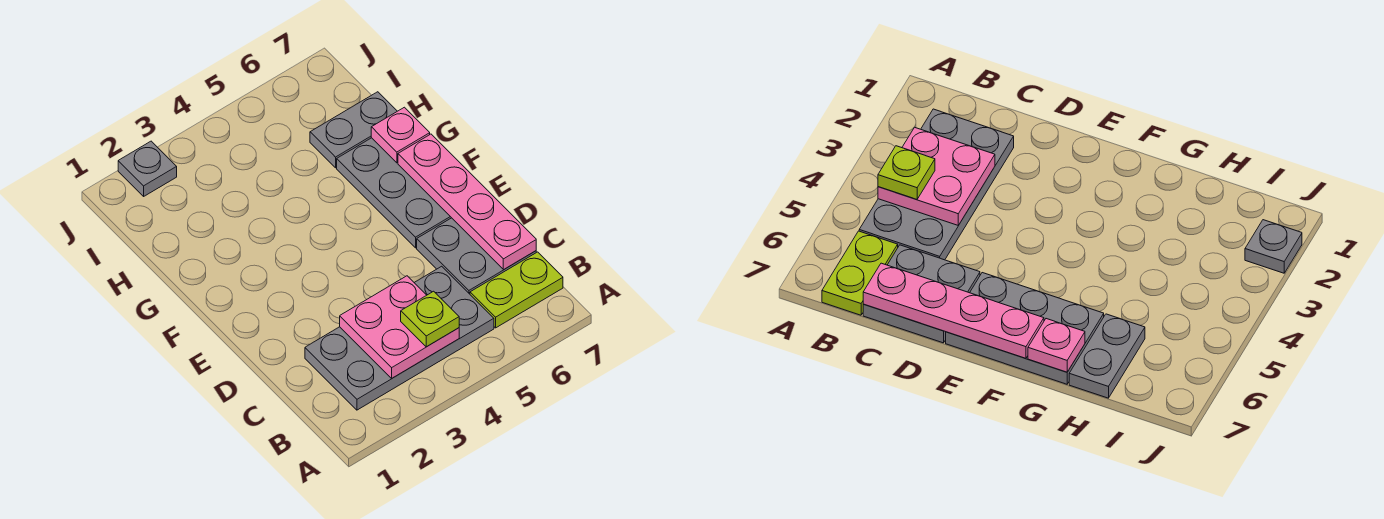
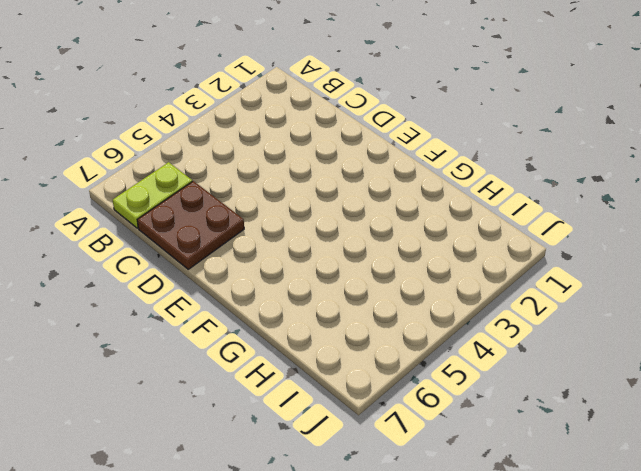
brown plate C6:D7 level 1 -> grey plate C6:D7 level 1
none -> grey plate B2:C5 level 1
none -> grey plate E6:G7 level 1

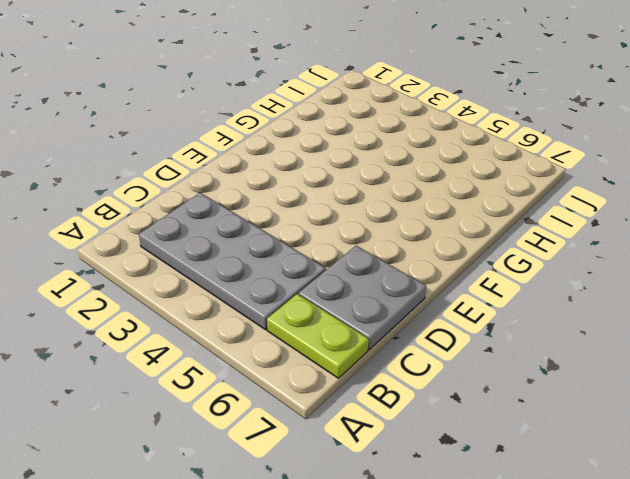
none -> grey plate E6:G7 level 1
none -> grey plate H6:H7 level 1

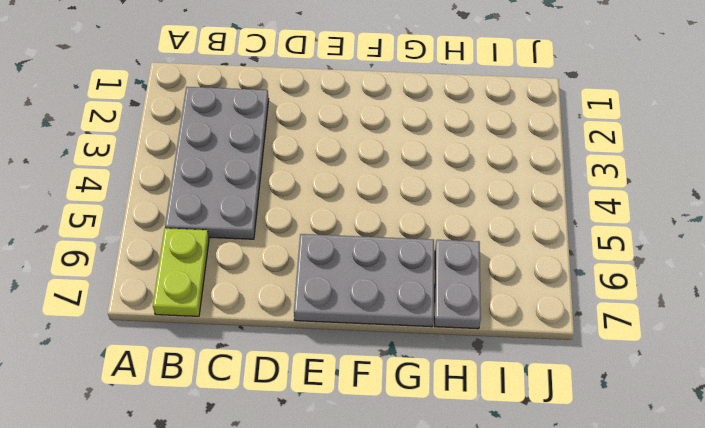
none -> grey plate C6:D7 level 1
none -> grey plate J2 level 1

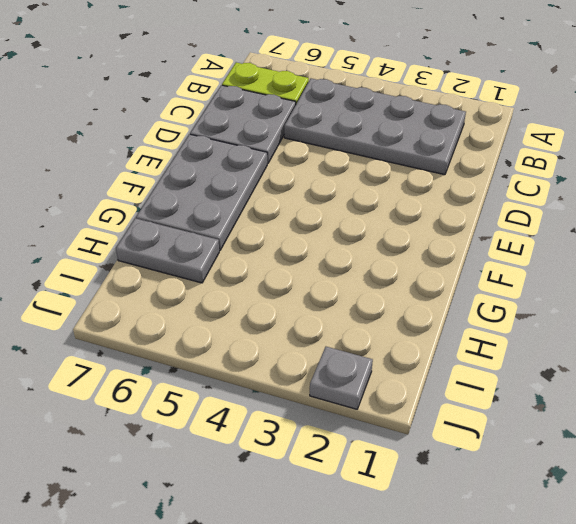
none -> pink plate B3:C4 level 2
none -> pink plate C7:F7 level 2

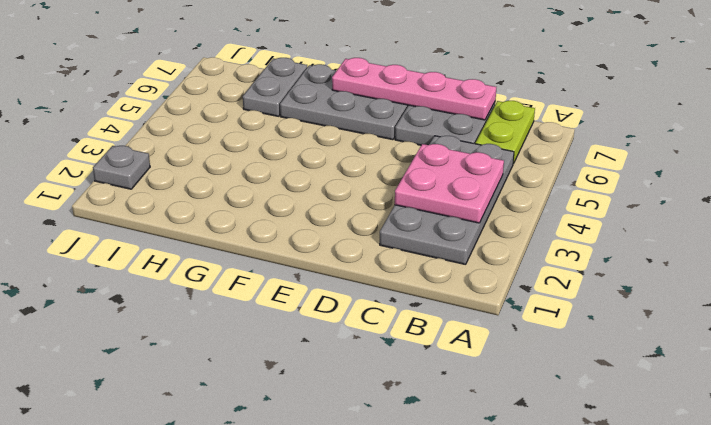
none -> pink plate G7 level 2
none -> lime plate B4 level 3

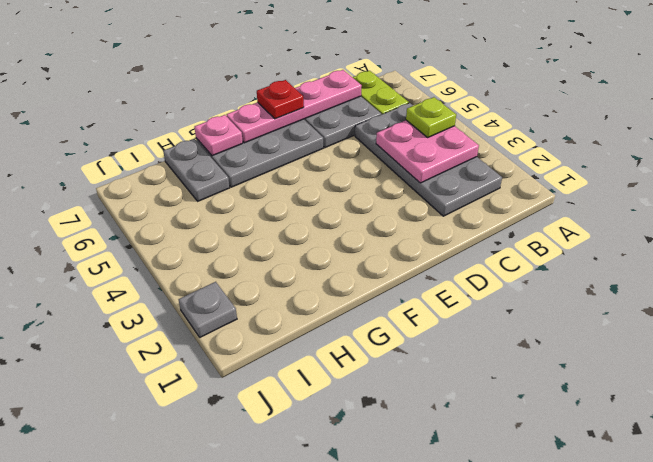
red plate E7 level 3 -> none

